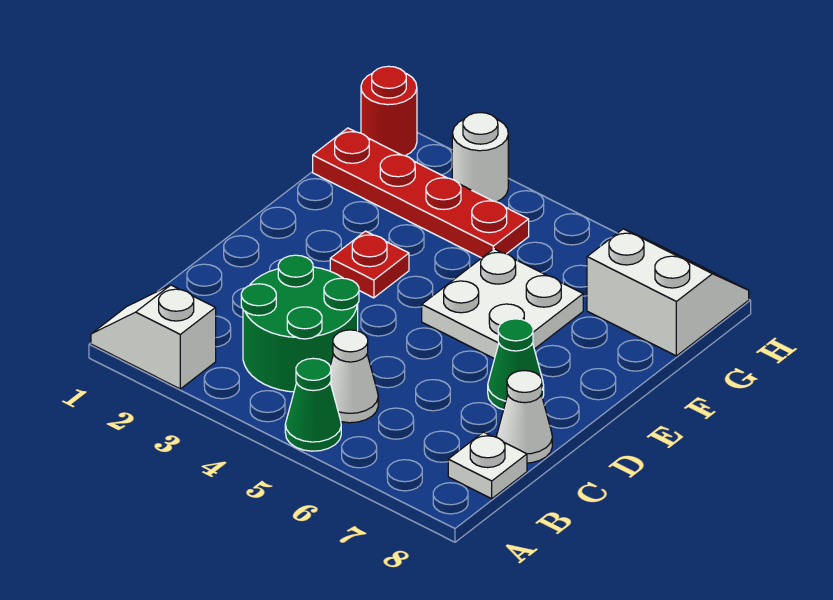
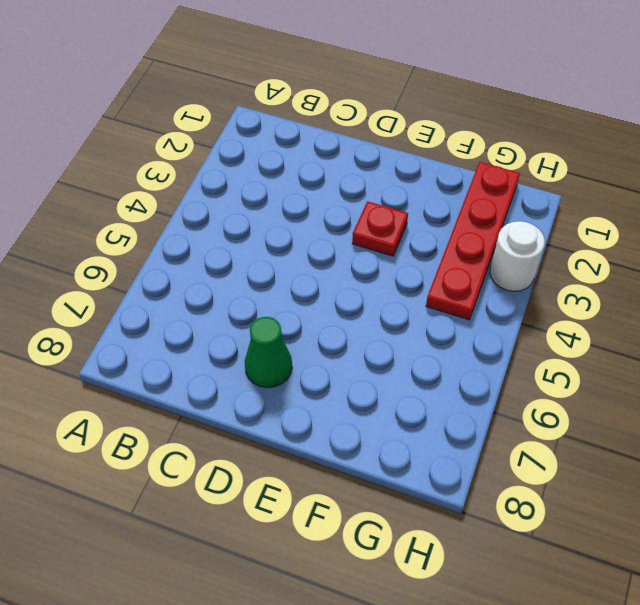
none -> white slope A1:A2 level 1 top 2
none -> green cone A5 level 1
none -> green round brick B3:C4 level 1

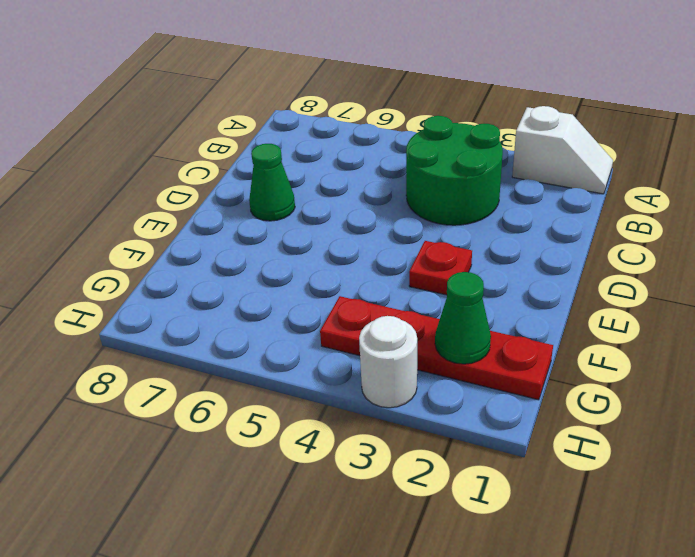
green cone G2 level 2 -> green cone A5 level 1
none -> white cone B5 level 1
none -> white plate B8 level 1
none -> white cone C8 level 1

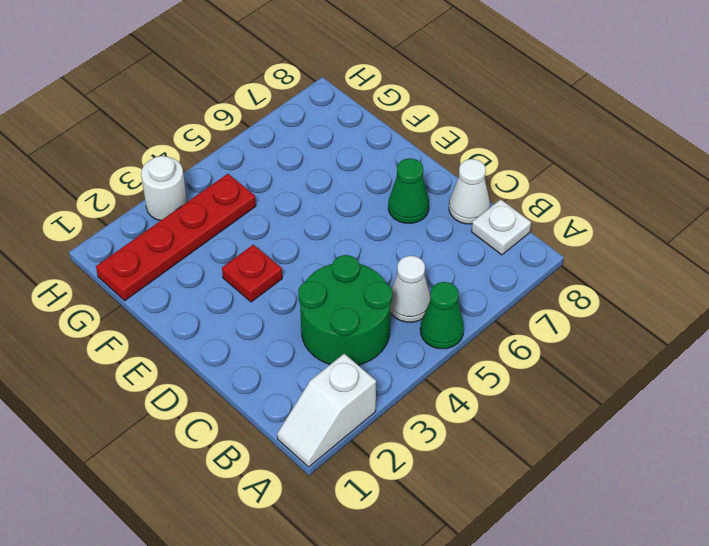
none -> white plate E5:F6 level 1
none -> white slope G7:H8 level 1 top G
none -> red round brick H1 level 1

